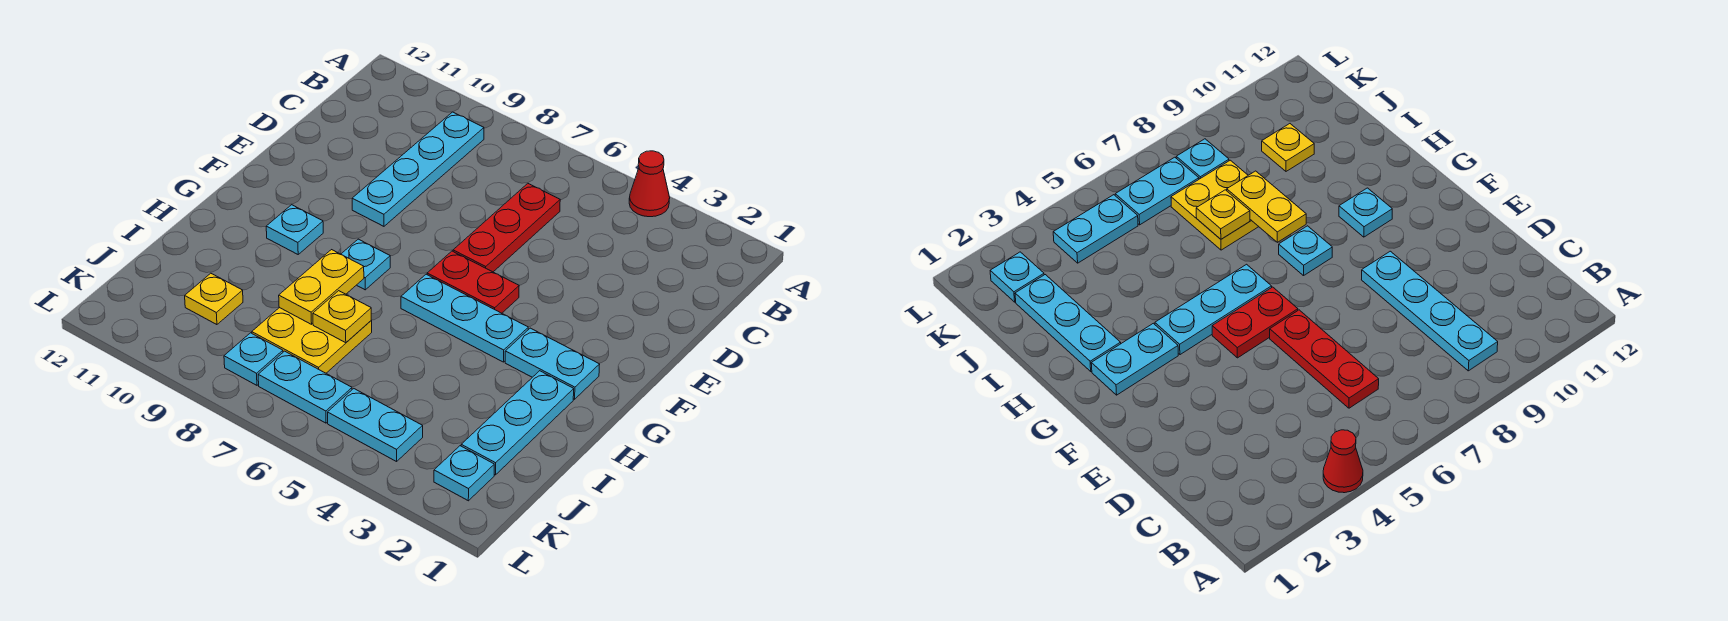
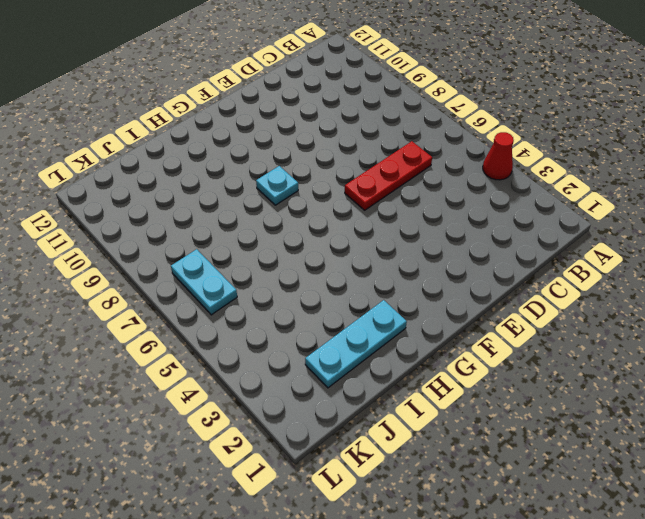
none -> cyan plate B9:E9 level 1
none -> red plate F5:F6 level 1
none -> cyan plate G2:G3 level 1

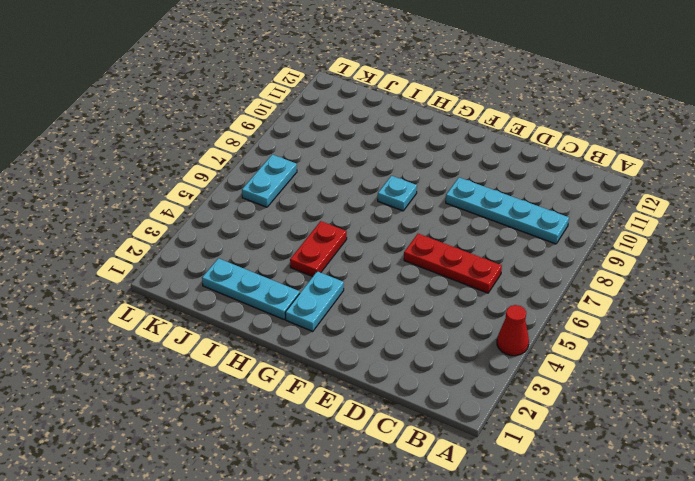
red plate H4:H5 level 1 -> red plate F5:F6 level 1
none -> cyan plate G4:G6 level 1
none -> cyan plate G10 level 1
none -> yellow plate I7:J8 level 1

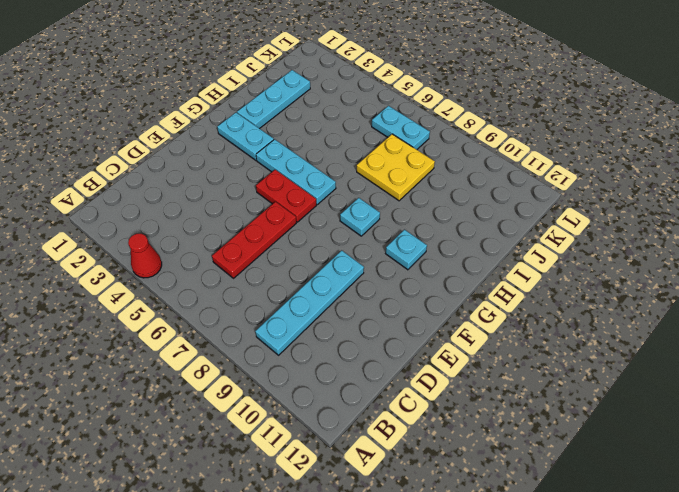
none -> yellow plate J10 level 1
none -> cyan plate K2 level 1
none -> cyan plate K4:K5 level 1

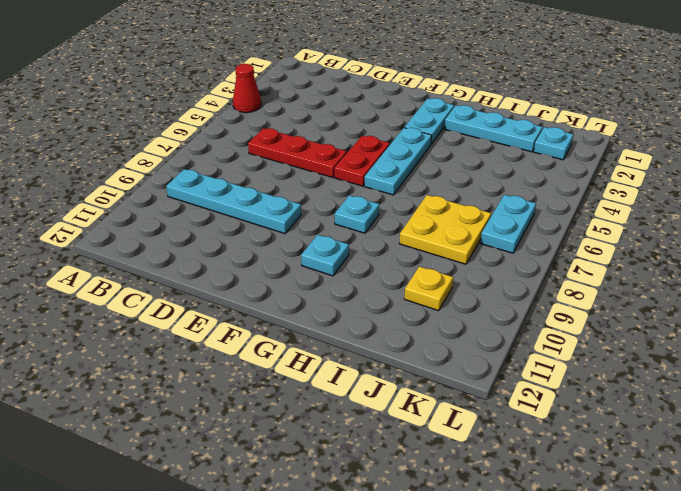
none -> cyan plate K4:K5 level 1
none -> cyan plate K8 level 1
none -> yellow plate H8:I8 level 2

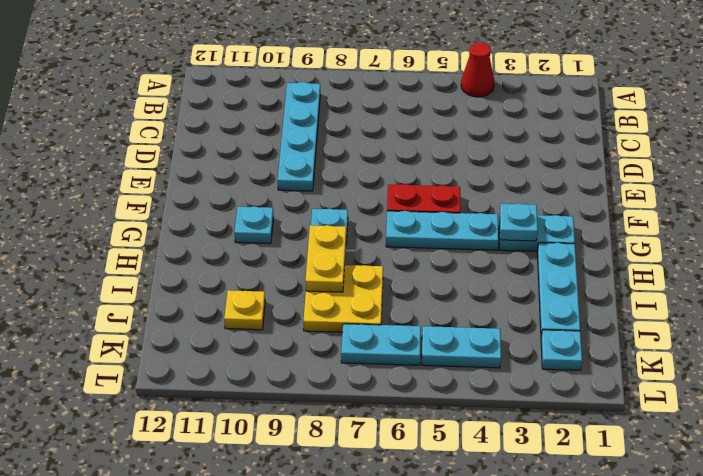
cyan plate G3 level 2 -> cyan plate K8 level 1
none -> red plate C6:E6 level 1
none -> yellow plate I7 level 2

